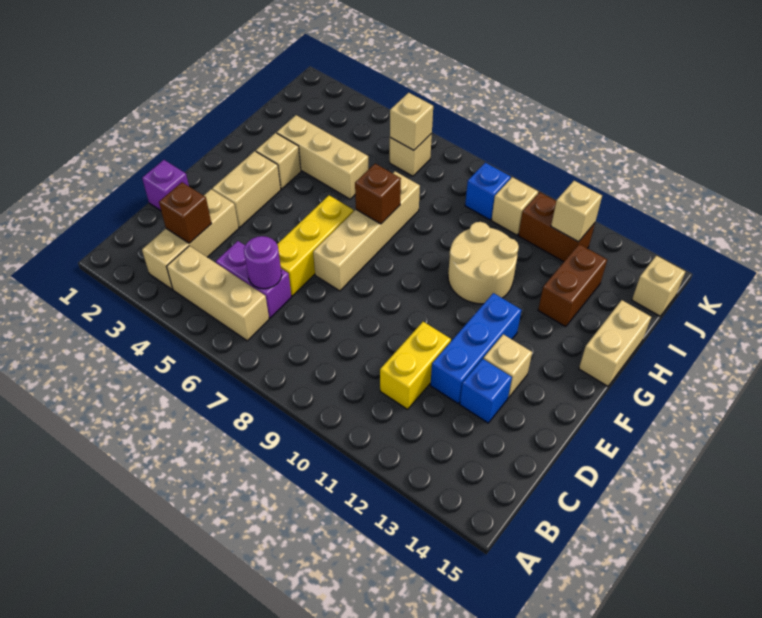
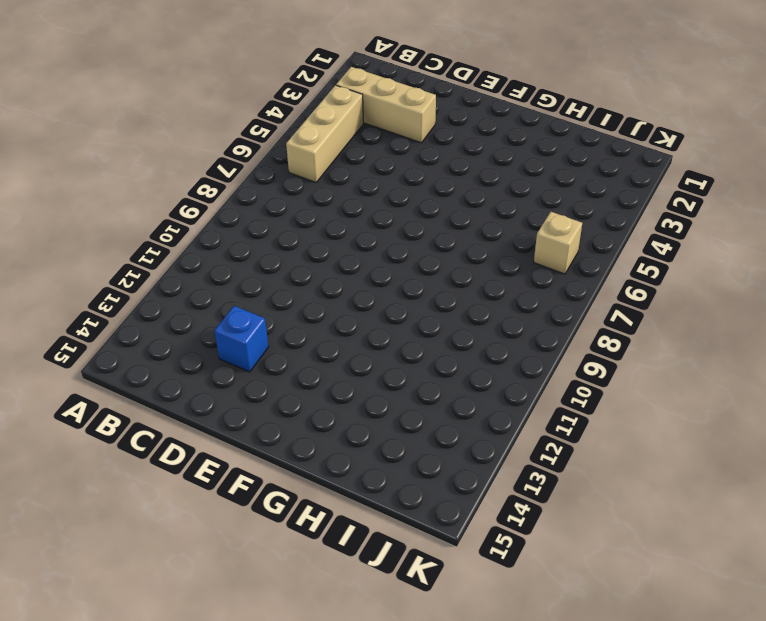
none -> purple brick C5:C6 level 1
none -> yellow brick C11:D11 level 1
none -> purple brick D1 level 1

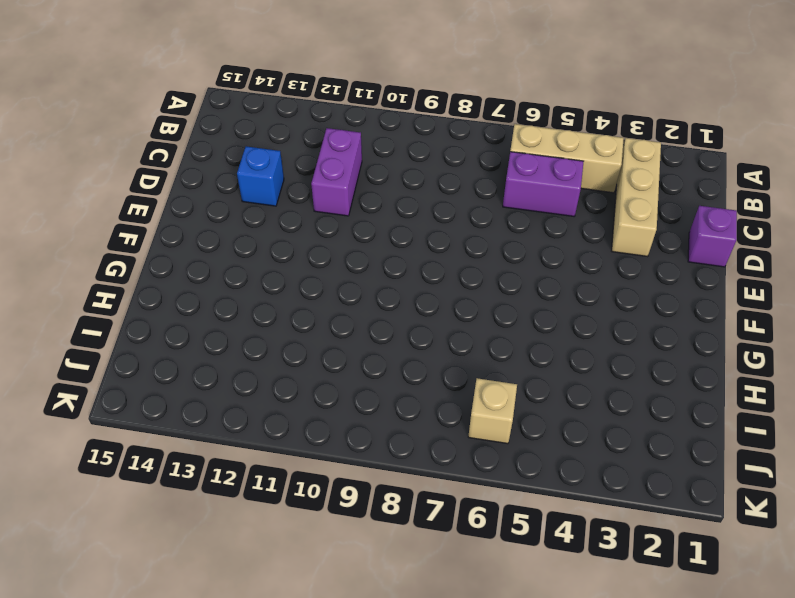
purple brick C11:D11 level 1 -> yellow brick C11:D11 level 1
none -> yellow brick D6:F6 level 1
none -> blue brick D12:F12 level 1
none -> tan brick E3:F3 level 1

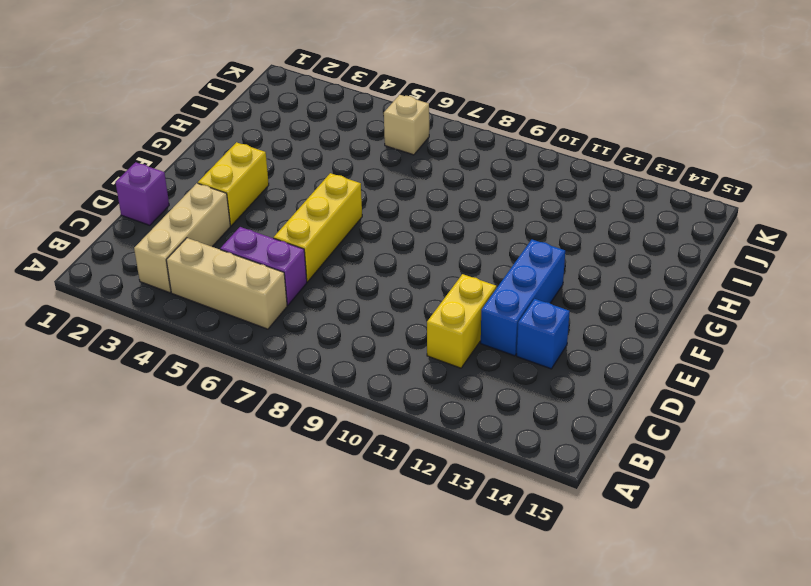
yellow brick E3:F3 level 1 -> tan brick E3:F3 level 1
none -> tan brick E7:H7 level 1
none -> tan brick E13 level 1
none -> tan brick G3 level 1

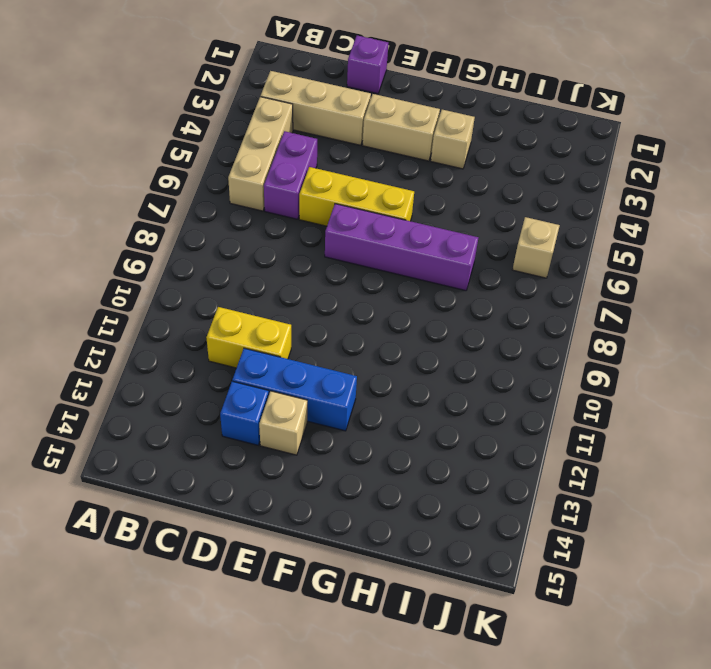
purple brick E7:H7 level 1 -> tan brick E7:H7 level 1
none -> tan round brick G10:H11 level 1
none -> tan brick G15:H15 level 1
none -> tan brick H3:H5 level 1

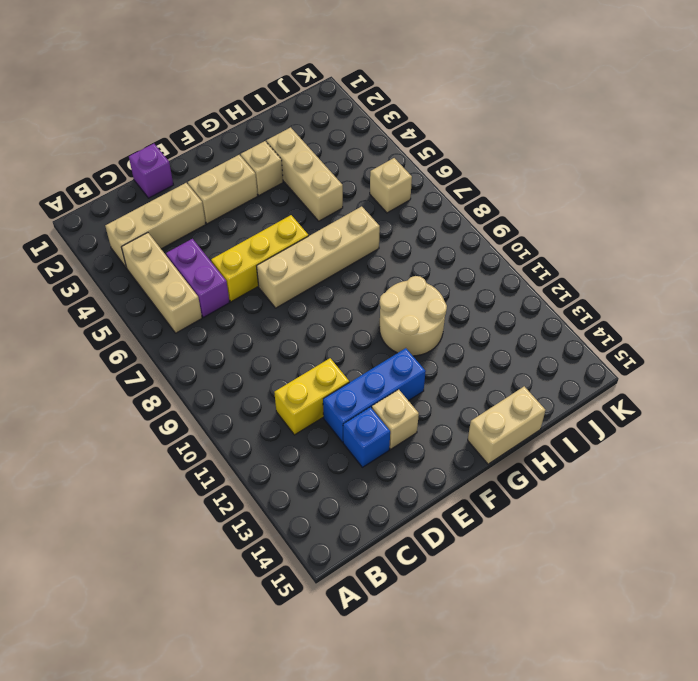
none -> brown brick H13:I13 level 1
none -> blue brick J9 level 1
none -> tan brick J10 level 1

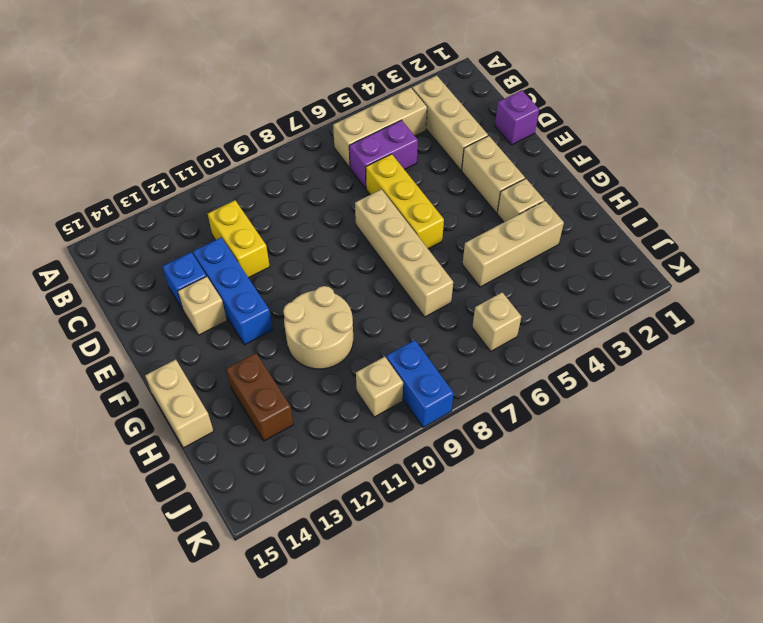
blue brick J9:K9 level 1 -> blue brick J9 level 1
none -> brown brick J11:J12 level 1
none -> tan brick J15 level 1
none -> brown brick C3 level 2

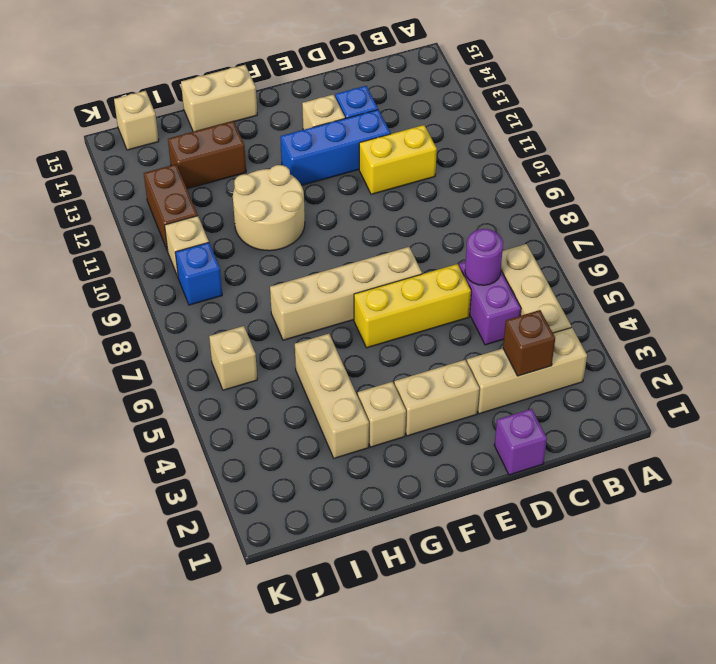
none -> brown brick G7 level 2
none -> tan brick J6 level 2
none -> tan brick J12 level 2

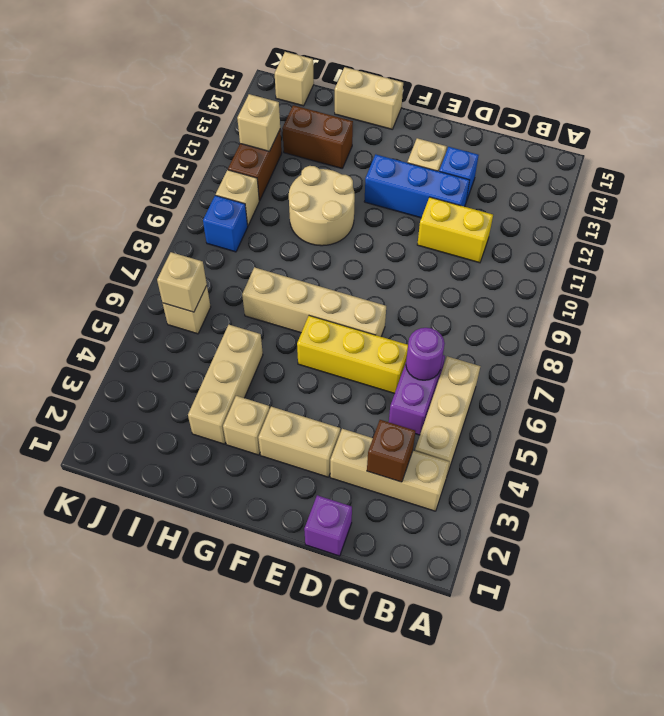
none -> brown brick G7 level 2

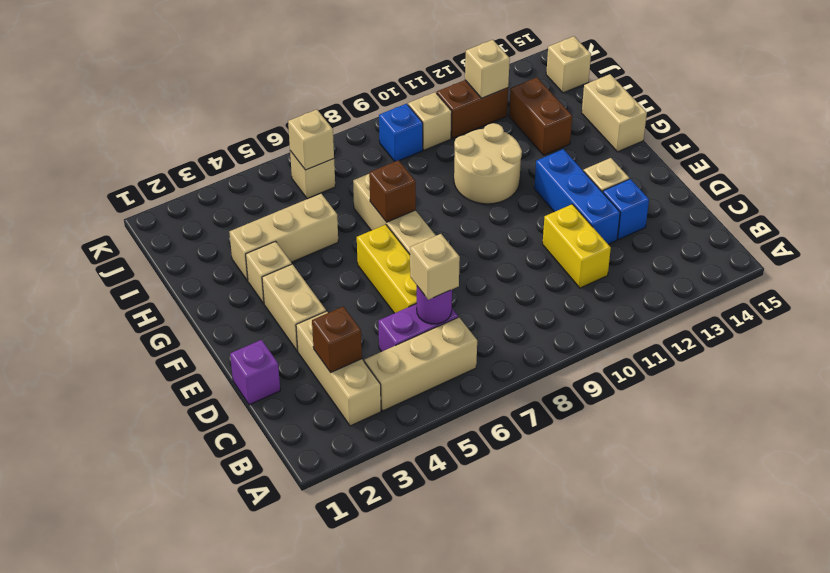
tan brick C6 level 3 -> none

